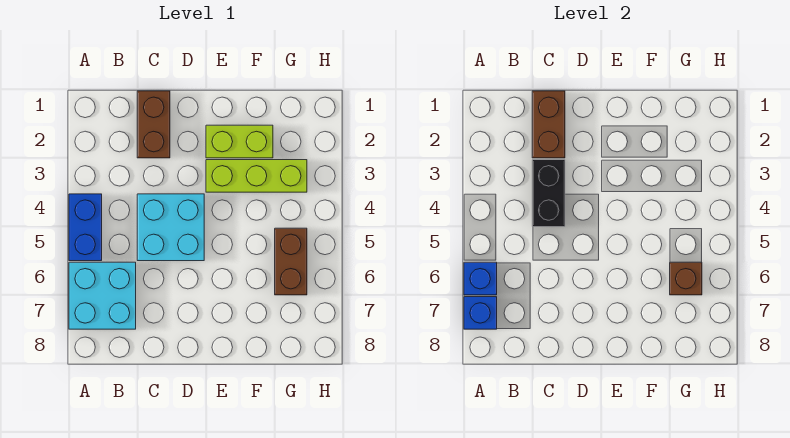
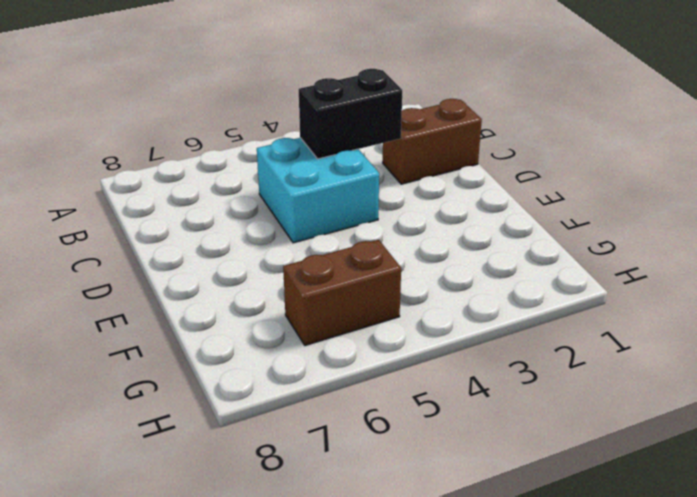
none -> blue brick A4:A5 level 1
none -> cyan brick A6:B7 level 1
none -> lime brick E2:F2 level 1

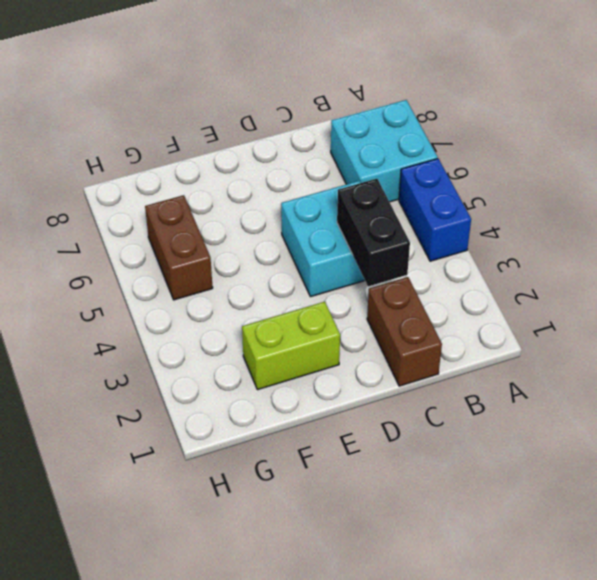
none -> lime brick E3:G3 level 1
none -> blue brick A6 level 2
none -> blue brick A7 level 2

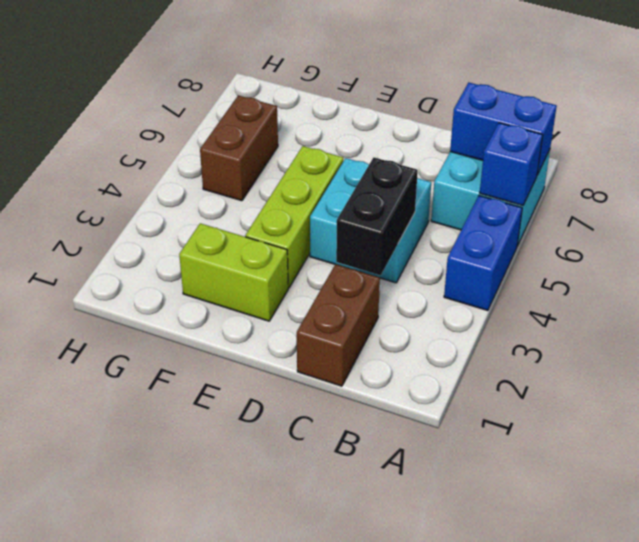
blue brick A7:B7 level 2 -> blue brick A7 level 2
lime brick E3:E5 level 1 -> lime brick E3:G3 level 1
none -> brown brick C1:C2 level 2
none -> brown brick G6 level 2

